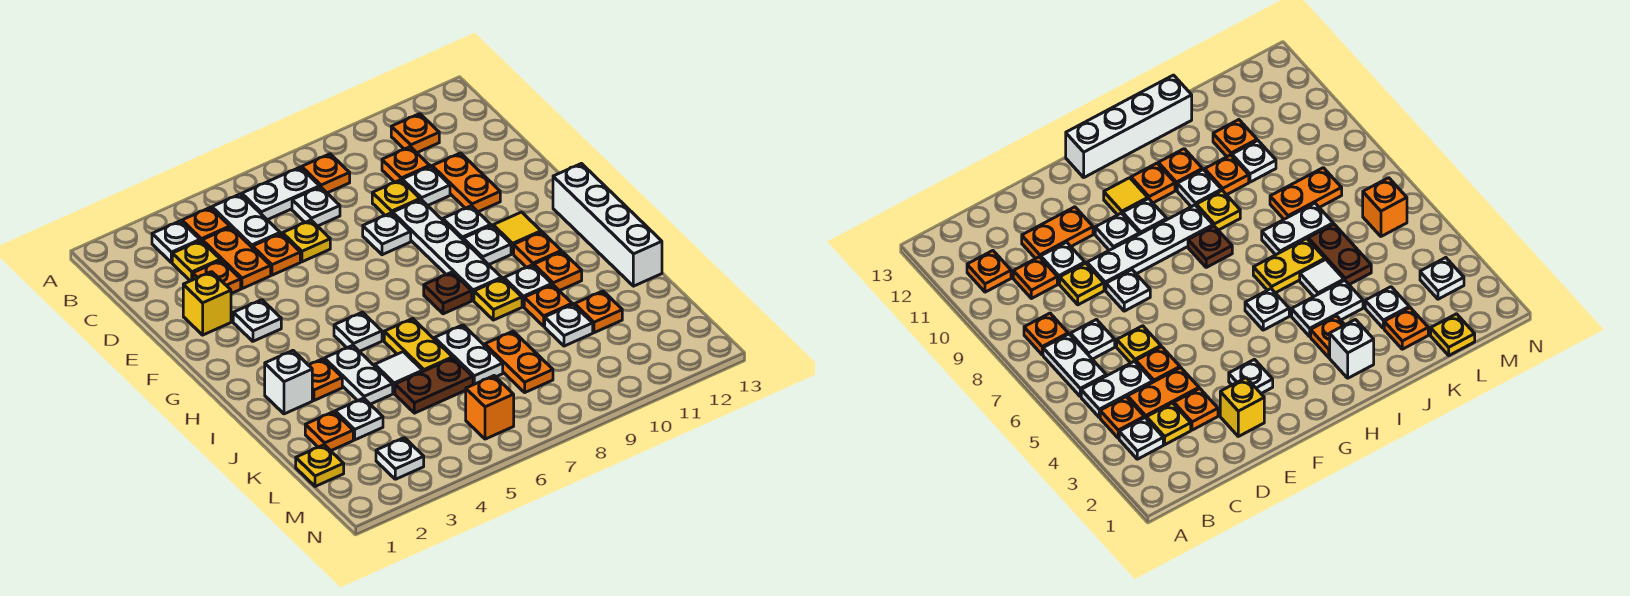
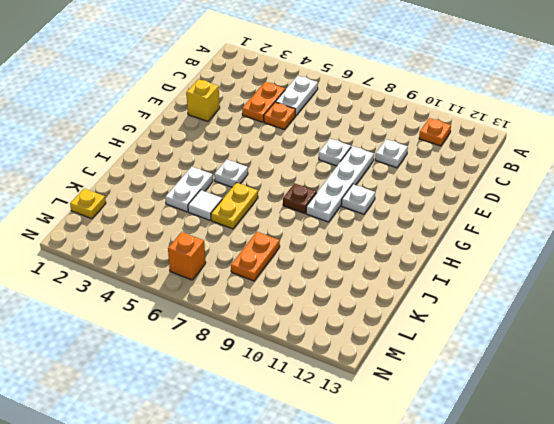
none -> white plate B3 level 1
none -> orange plate B4 level 1
none -> white plate B6:B7 level 1
none -> orange plate B8 level 1

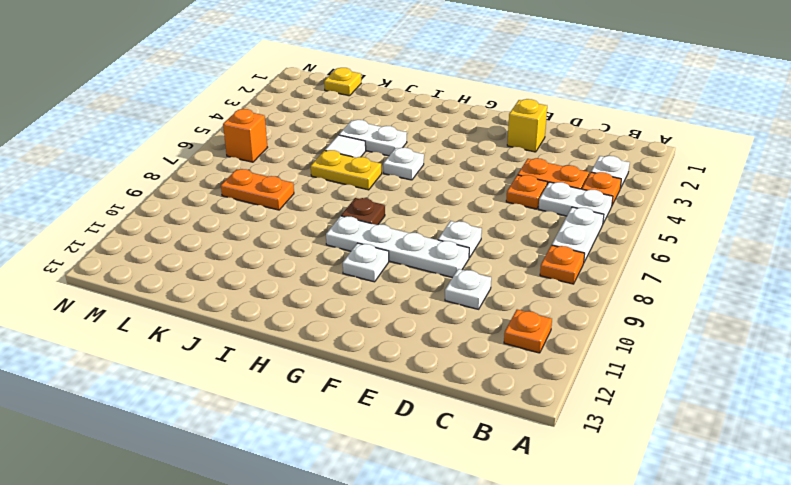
none -> yellow plate C3 level 1
none -> white plate C7 level 1
none -> orange plate C10 level 1
none -> orange plate D3 level 1

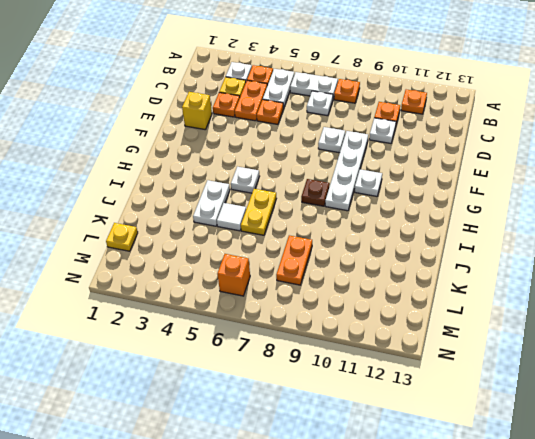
none -> yellow plate D6 level 1
none -> yellow plate D9 level 1
none -> orange plate D11:E11 level 1
none -> white plate F3 level 1

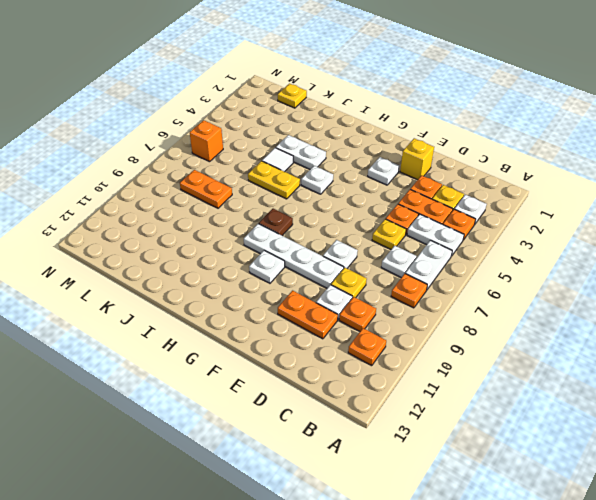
none -> white plate F10 level 1
none -> yellow tile G11 level 1
none -> white brick G13:J13 level 1
none -> orange plate H11 level 1

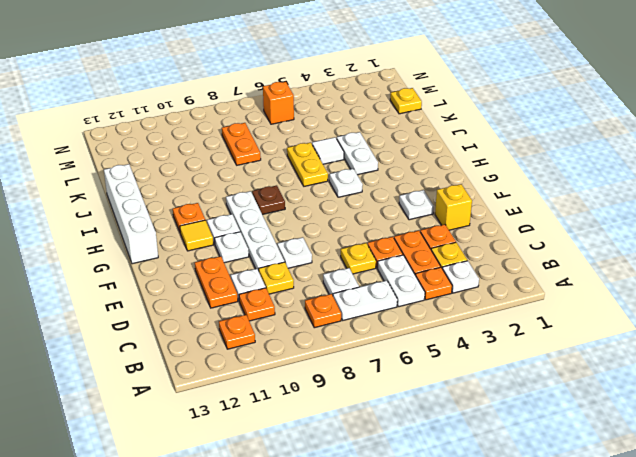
none -> white brick I2 level 1
none -> orange plate I3 level 1
none -> yellow plate I9 level 1
none -> white plate I10 level 1

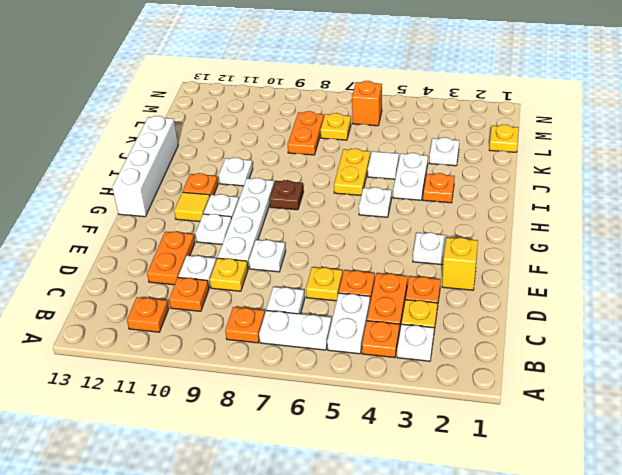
yellow plate L7 level 1 -> yellow plate I9 level 1
none -> white brick I2 level 1
none -> orange plate I11 level 1
none -> white plate J7:K7 level 1
none -> orange plate J10 level 1

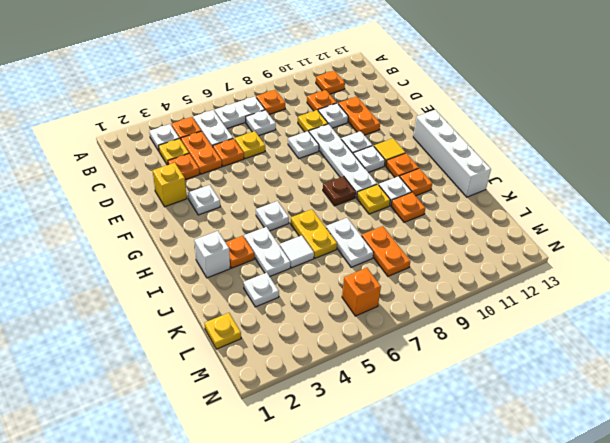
none -> orange plate K2 level 1
none -> brown plate K5:K6 level 1
none -> white plate K10 level 1
none -> orange plate K11 level 1

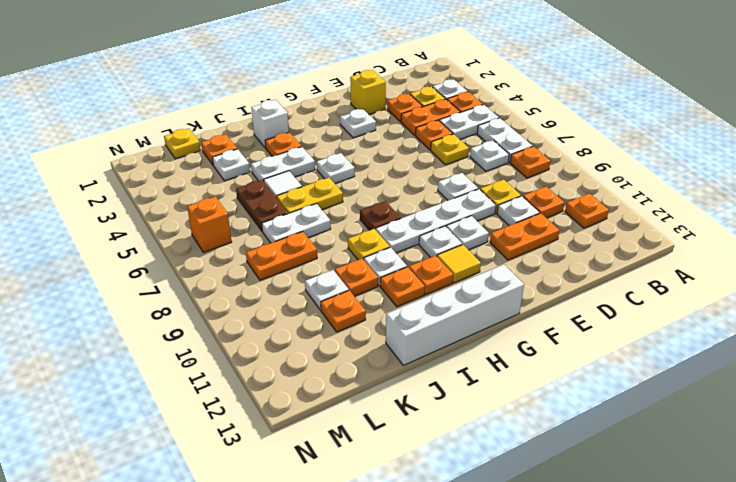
none -> white plate M3 level 1

